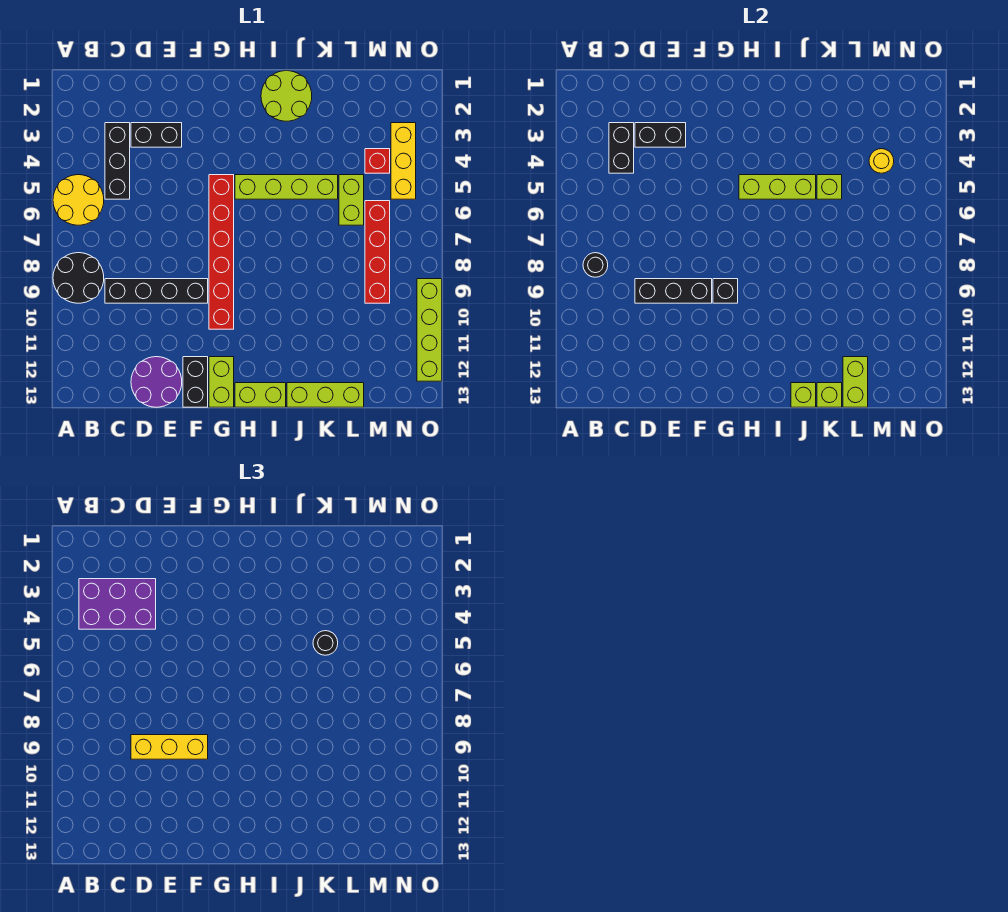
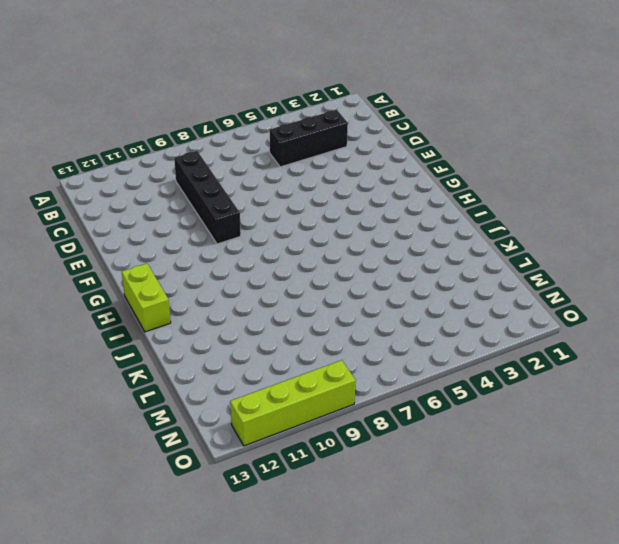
none -> yellow round brick A5:B6 level 1
none -> black round brick A8:B9 level 1
none -> black brick D3:E3 level 1
none -> purple round brick D12:E13 level 1

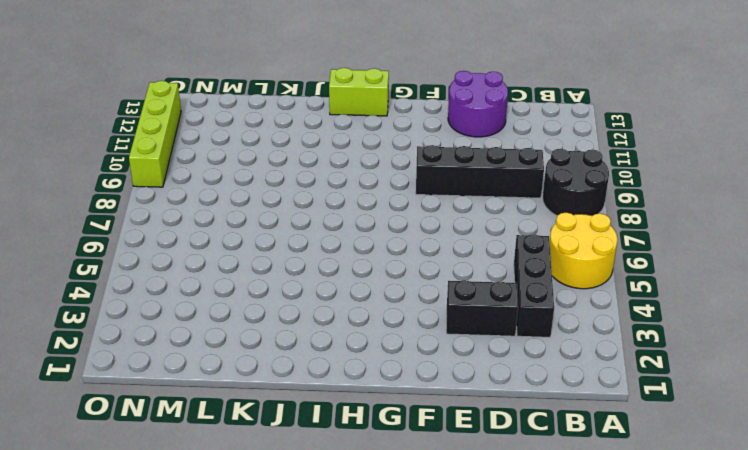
none -> black brick F12:F13 level 1
none -> red brick G5:G10 level 1
none -> lime brick G12:G13 level 1
none -> lime brick H5:K5 level 1

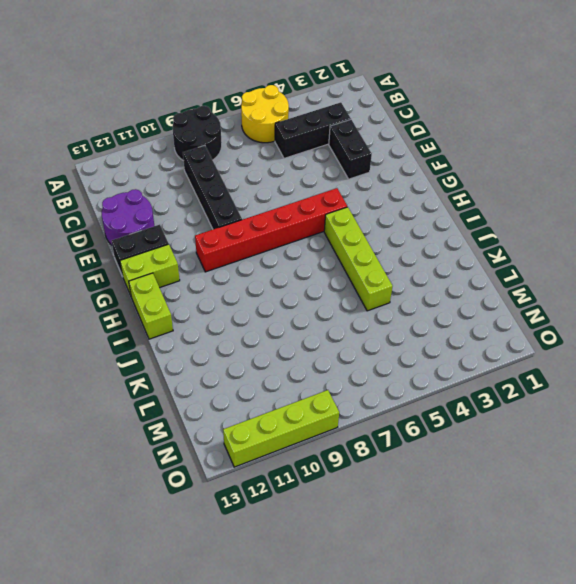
none -> lime round brick I1:J2 level 1
none -> lime brick J13:L13 level 1
none -> lime brick L5:L6 level 1
none -> red brick M4 level 1

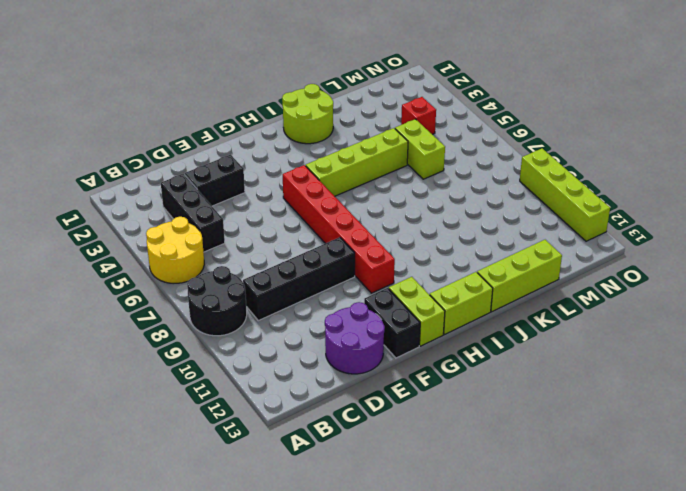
none -> red brick M6:M9 level 1
none -> yellow brick N3:N5 level 1
none -> black round brick B8 level 2
none -> black brick C3:C4 level 2

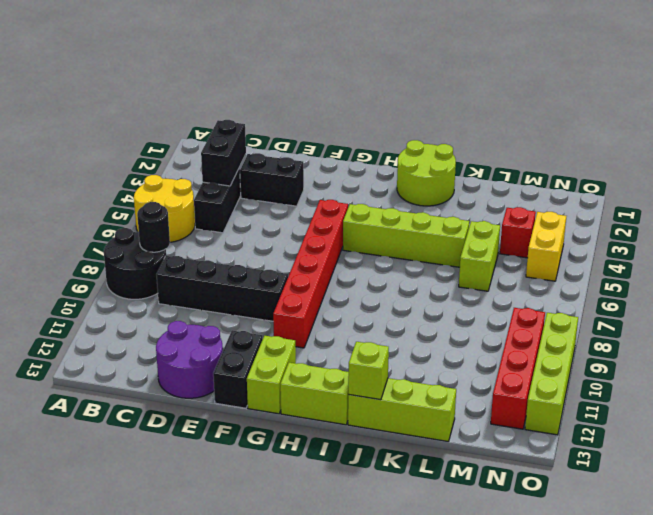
yellow brick N4:N5 level 1 -> yellow brick N3:N5 level 1
red brick N9:N12 level 1 -> red brick M6:M9 level 1
none -> black brick D3:E3 level 2
none -> black brick D9:F9 level 2
none -> black brick G9 level 2
none -> lime brick H5:J5 level 2

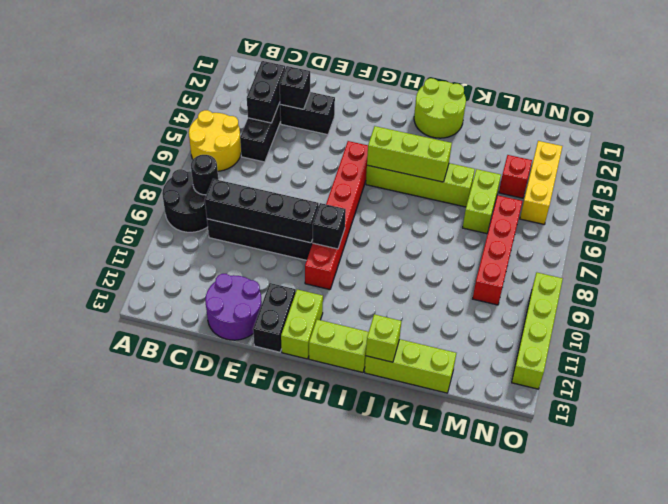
black brick C9:F9 level 2 -> black brick D9:F9 level 2
black brick D3 level 2 -> black brick D3:E3 level 2
none -> lime brick K5 level 2
none -> lime brick K13 level 2
none -> lime brick L12:L13 level 2
none -> yellow round brick M4 level 2

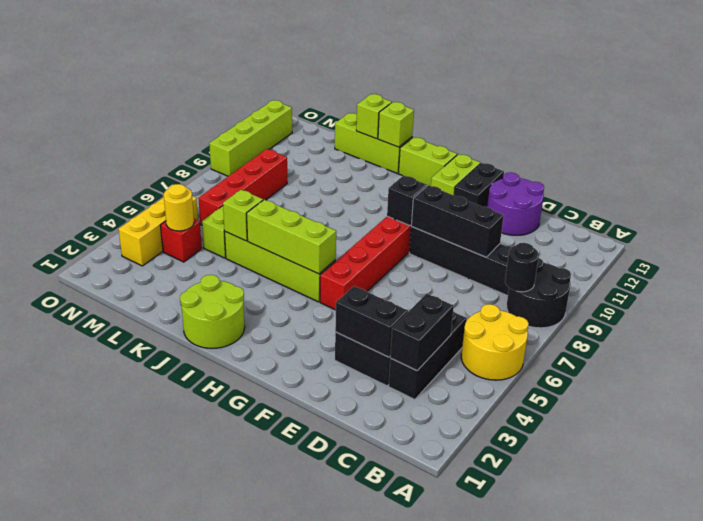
none -> lime brick L12:L13 level 2
none -> purple brick B3:D4 level 3
none -> yellow brick D9:F9 level 3
none -> black round brick K5 level 3

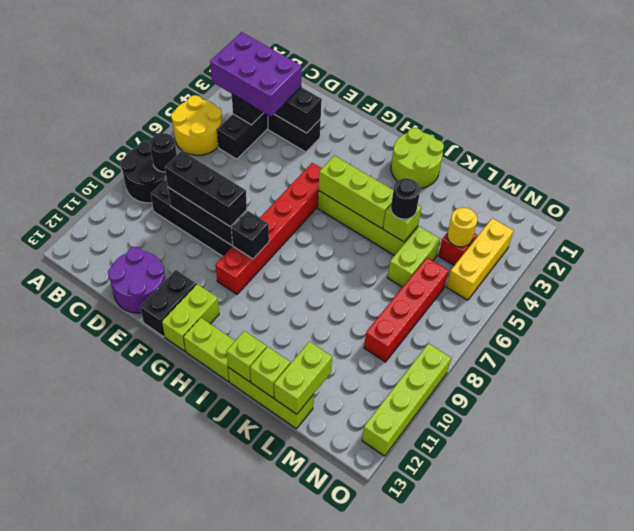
black brick D9:F9 level 3 -> yellow brick D9:F9 level 3

